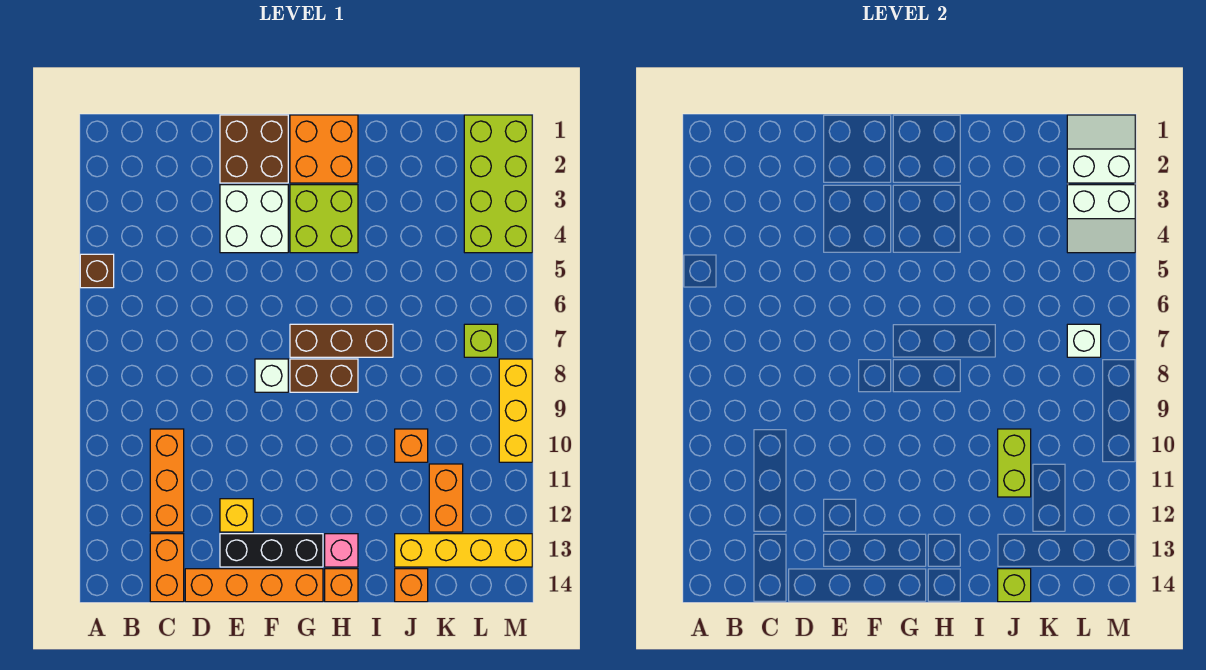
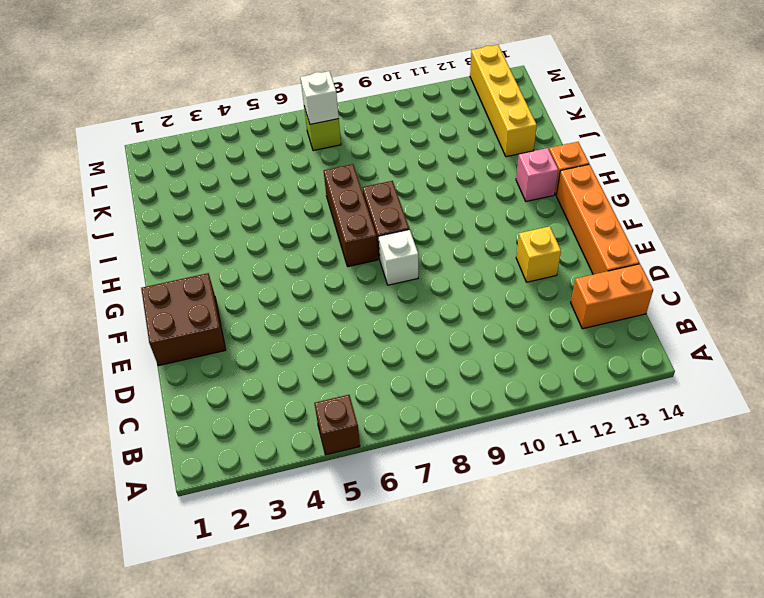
none -> orange brick C10:C12 level 1
none -> white brick E3:F4 level 1
none -> black brick E13:G13 level 1

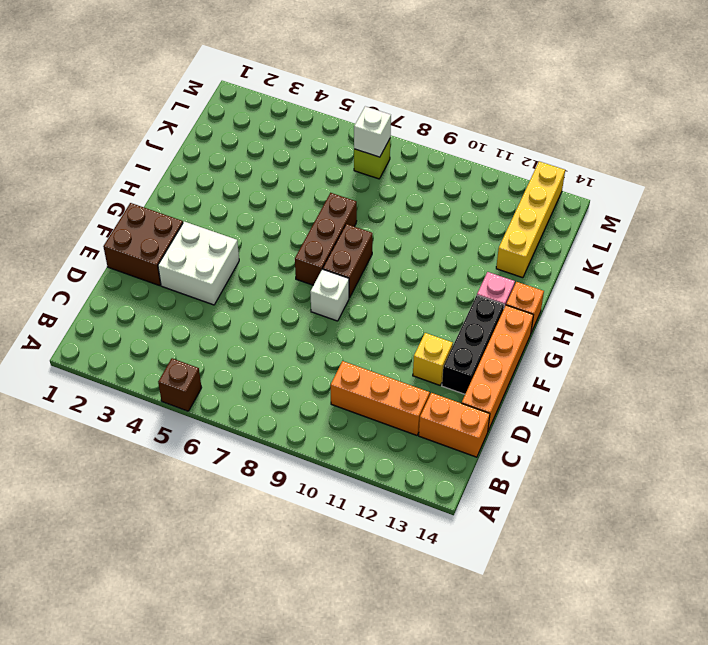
none -> orange brick G1:H2 level 1
none -> lime brick G3:H4 level 1
none -> orange brick J10 level 1

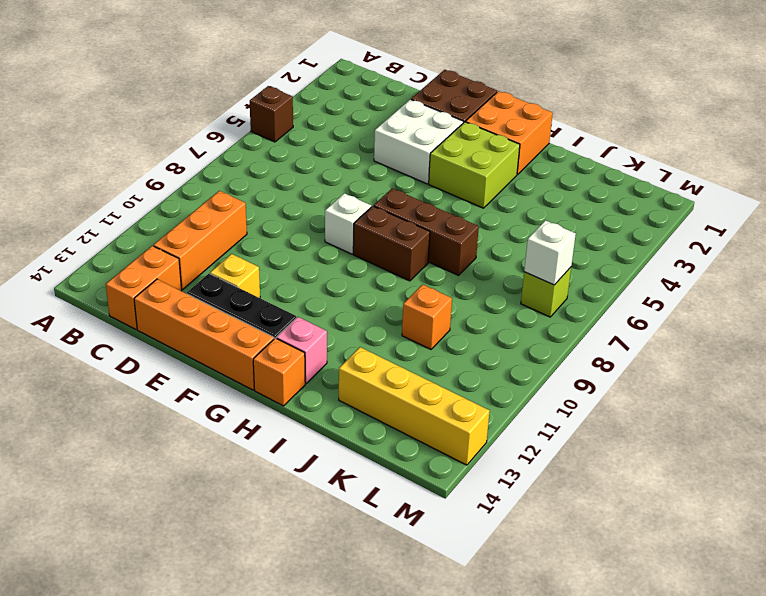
none -> orange brick J14 level 1
none -> orange brick K11:K12 level 1
none -> lime brick L1:M4 level 1

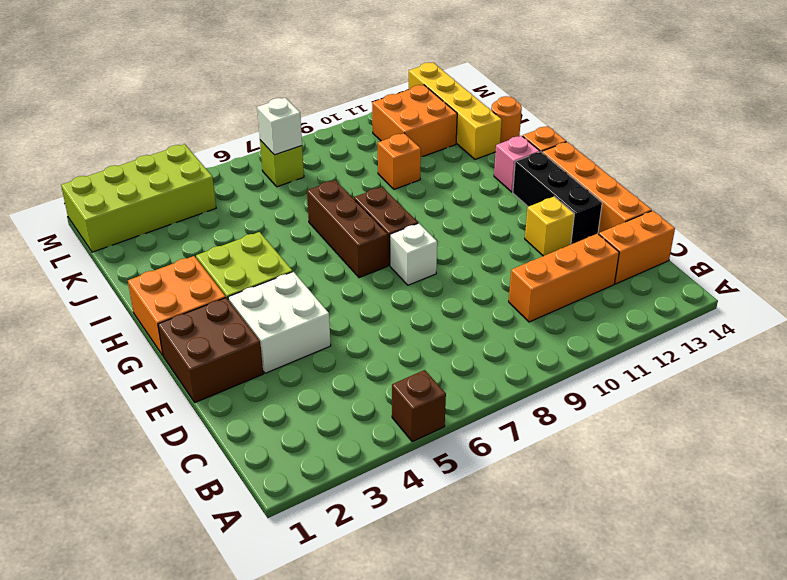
orange round brick J14 level 1 -> orange brick J14 level 1
orange brick K11:L12 level 1 -> orange brick K11:K12 level 1
none -> yellow brick M8:M10 level 1
none -> lime brick J10:J11 level 2
none -> lime brick J14 level 2

